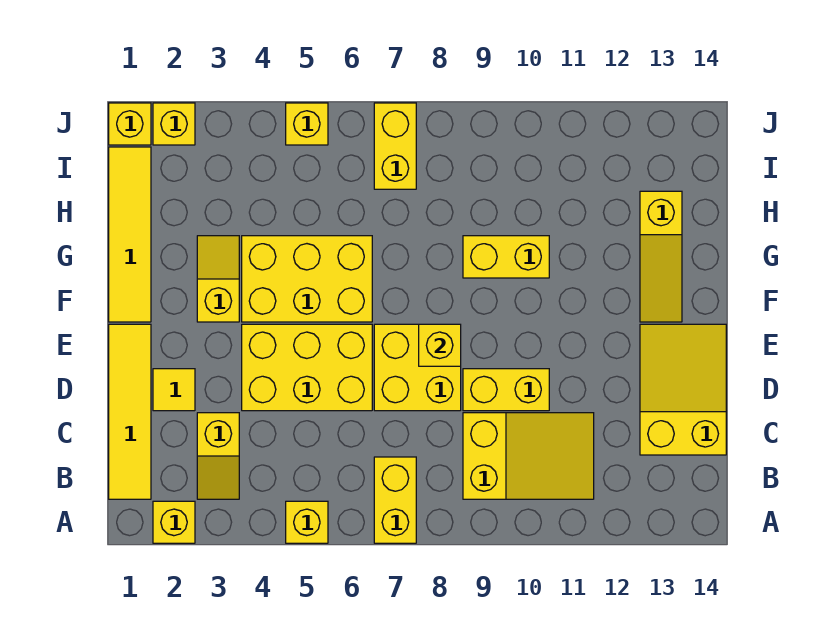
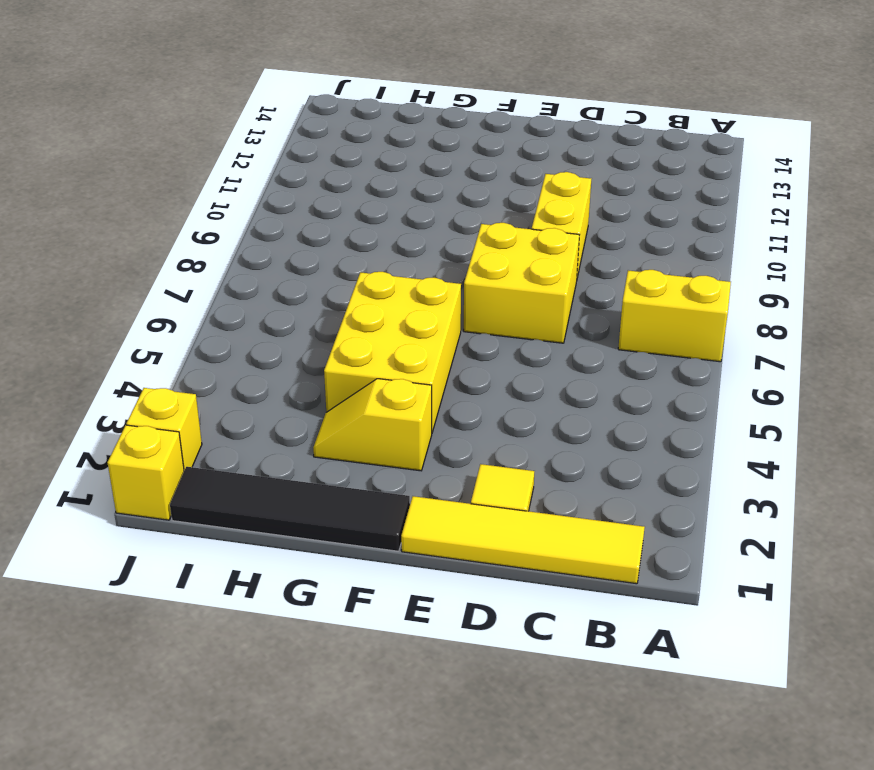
black tile F1:I1 level 1 -> yellow tile F1:I1 level 1
none -> yellow brick A2 level 1
none -> yellow brick A5 level 1
none -> yellow slope B3:C3 level 1 top C

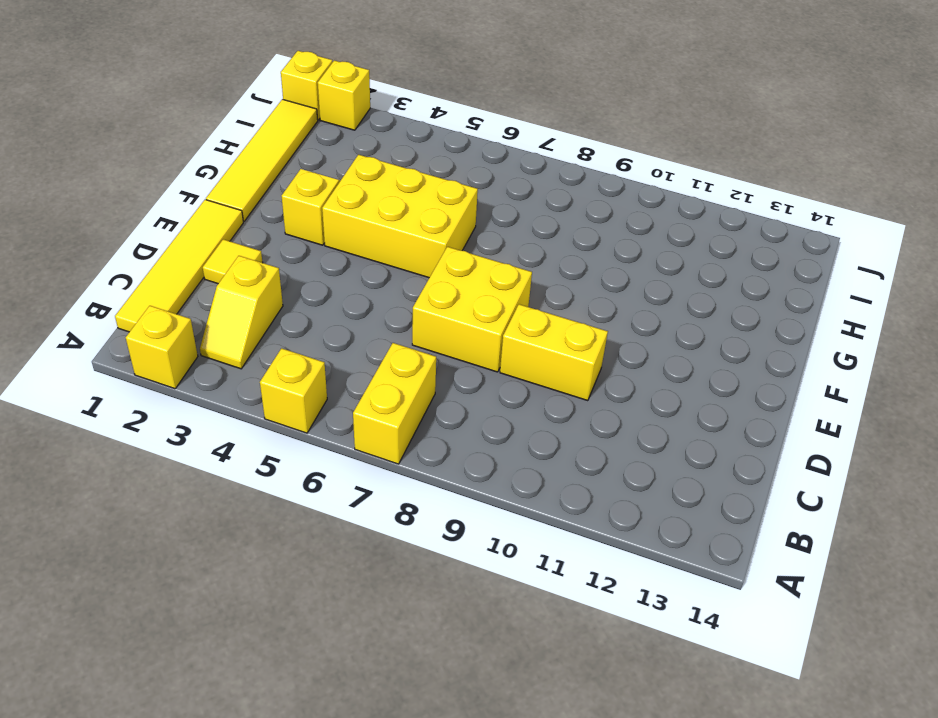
none -> yellow slope B9:C11 level 1 top 9
none -> yellow slope C13:E14 level 1 top C
none -> yellow brick D4:E6 level 1

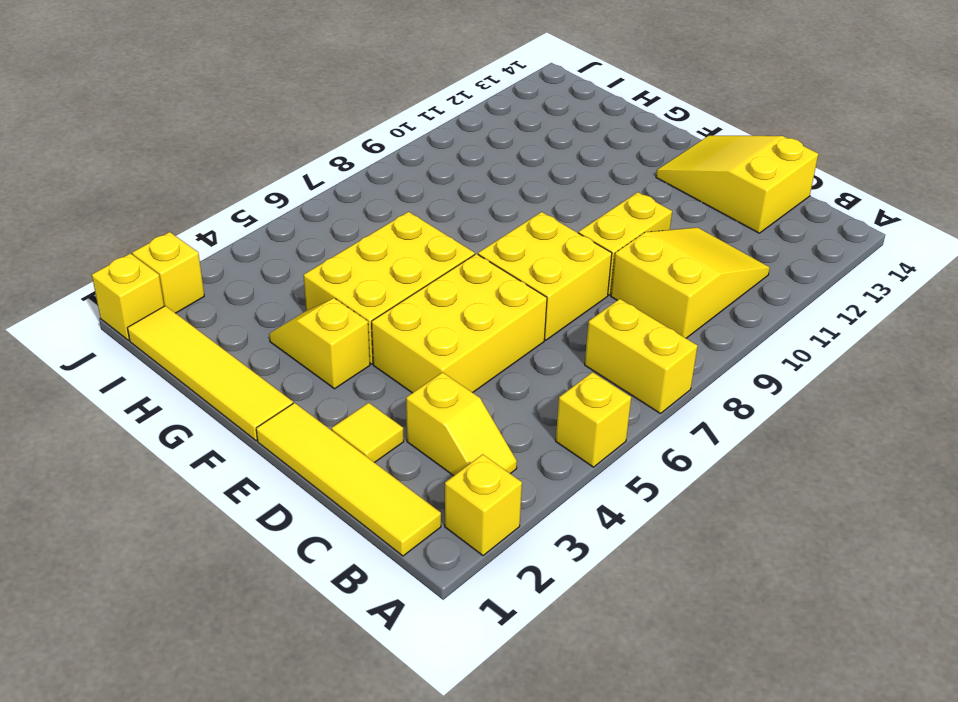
none -> yellow slope F13:H13 level 1 top H
none -> yellow brick G9:G10 level 1
none -> yellow brick I7:J7 level 1

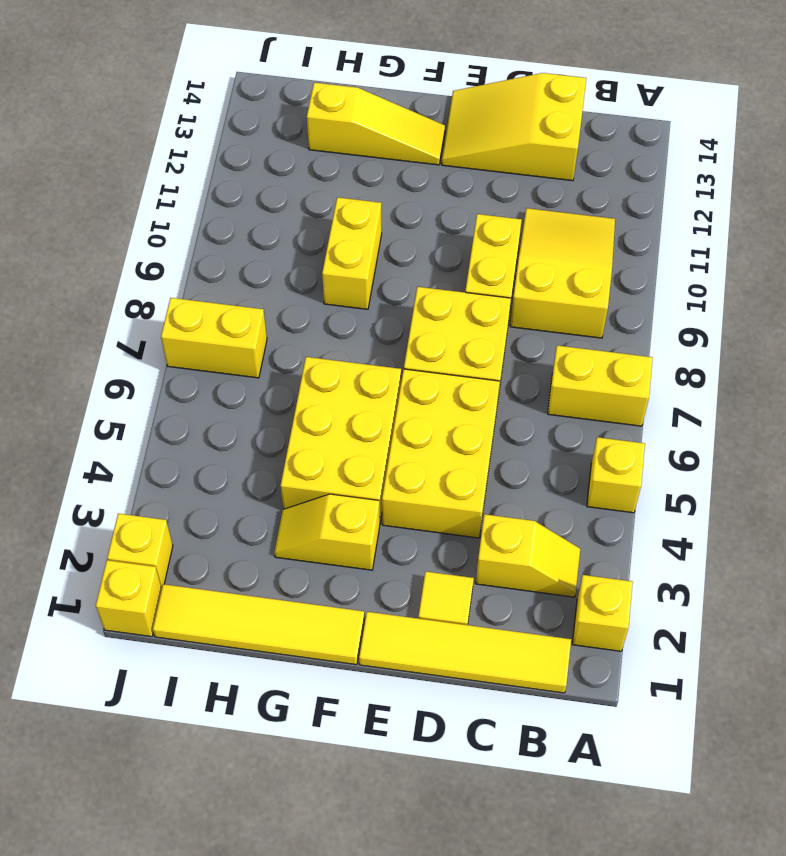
none -> yellow brick J5 level 1
none -> yellow brick E8 level 2

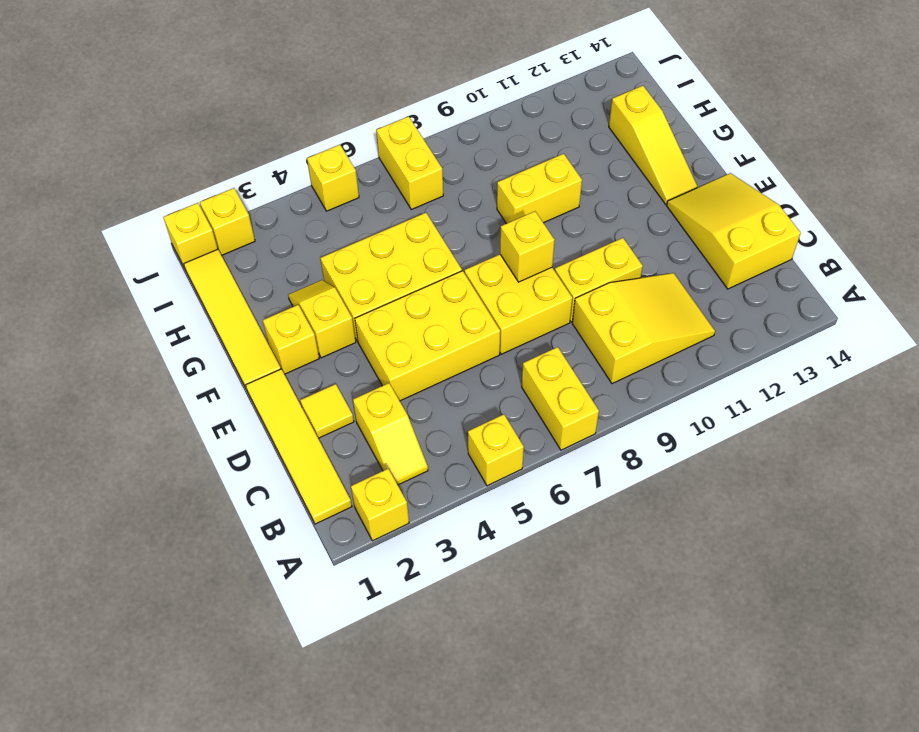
yellow brick F2 level 1 -> none

